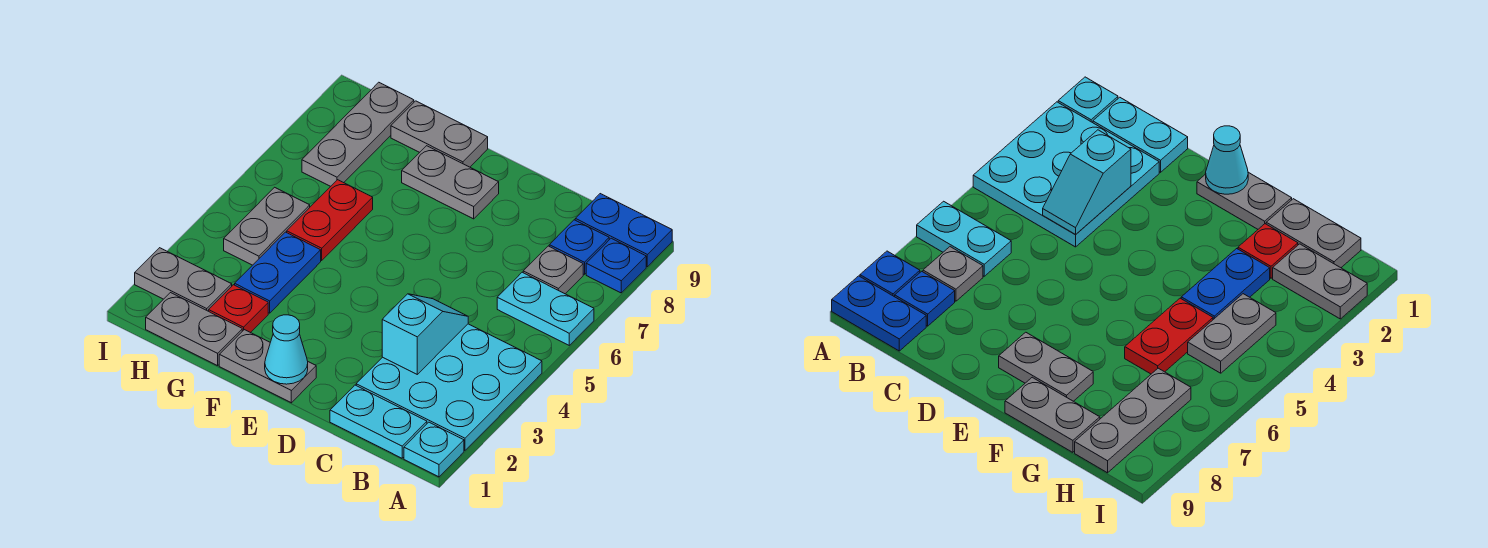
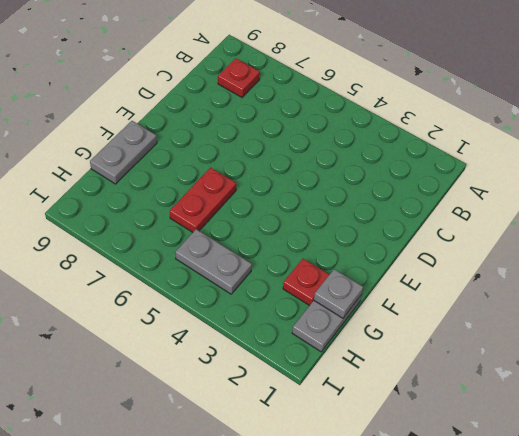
red plate B8 level 1 -> blue plate B8 level 1
red plate F6:G6 level 1 -> red plate G5:G6 level 1
grey plate G1 level 2 -> grey plate B7 level 1
none -> cyan plate A1 level 1
none -> cyan plate A2:C4 level 1
none -> cyan plate A6:B6 level 1

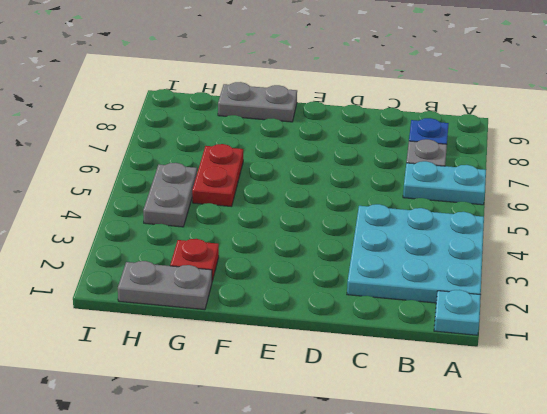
none -> blue plate A8 level 1
none -> blue plate A9:B9 level 1
none -> cyan plate B1:C1 level 1

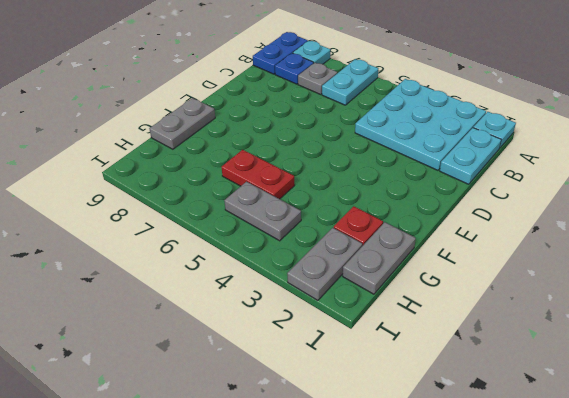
cyan plate A8 level 1 -> blue plate A8 level 1
none -> grey plate E1:F1 level 1
none -> grey plate E8:F8 level 1
none -> blue plate G3:G4 level 1

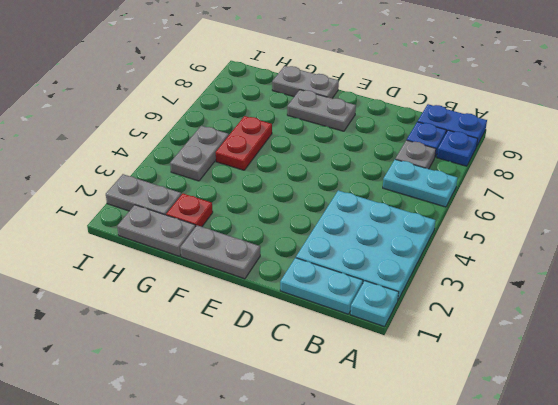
none -> blue plate G3:G4 level 1
none -> grey plate H7:H9 level 1
none -> cyan slope C3:C4 level 2 top 3

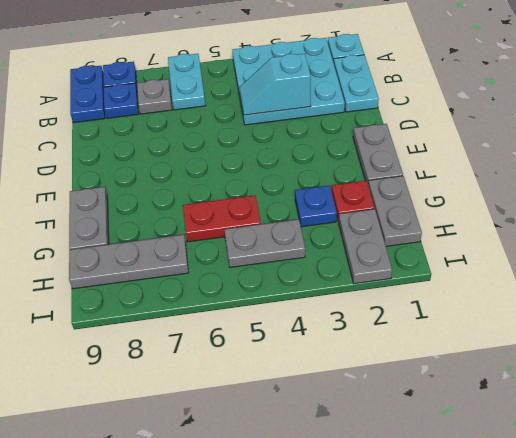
blue plate G3 level 1 -> blue plate G3:G4 level 1
none -> grey plate E8:F8 level 1
none -> cyan cone E1 level 2

